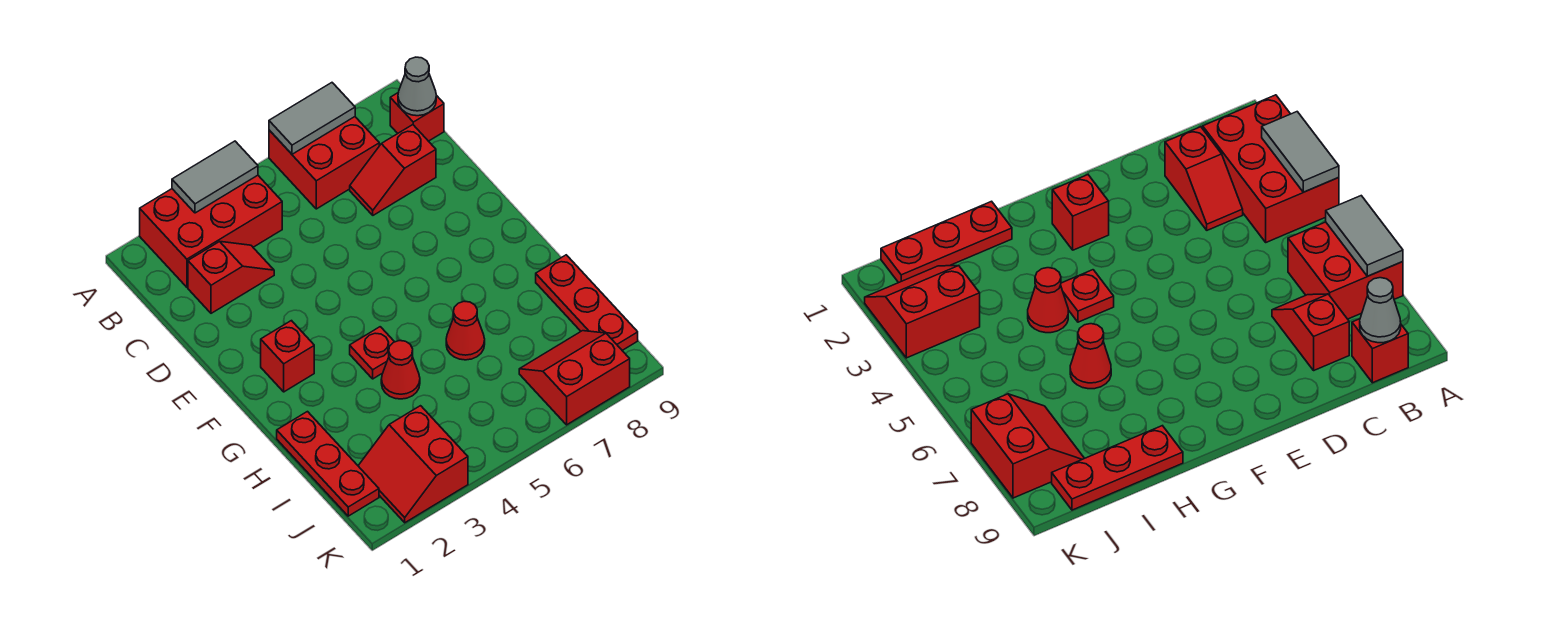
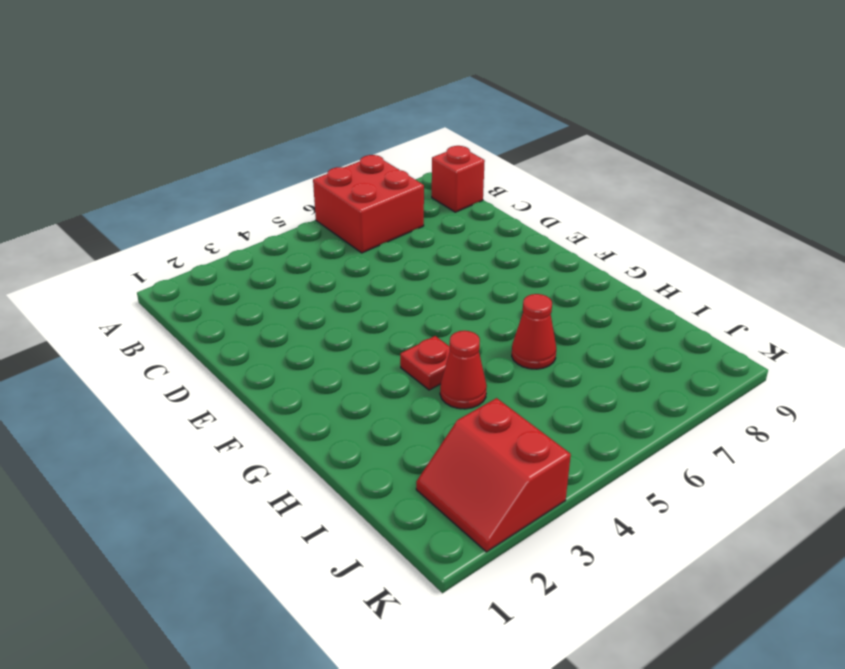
none -> red brick A2:B4 level 1
none -> red slope C2:C3 level 1 top 2
none -> red slope C7:C8 level 1 top 8

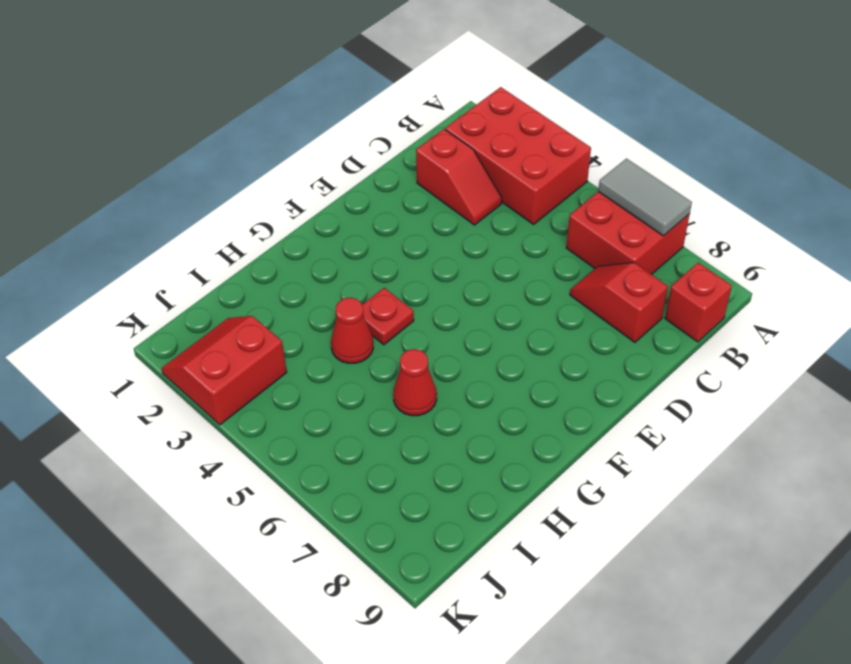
none -> red brick F2 level 1
none -> red plate H1:J1 level 1
none -> red plate H9:J9 level 1

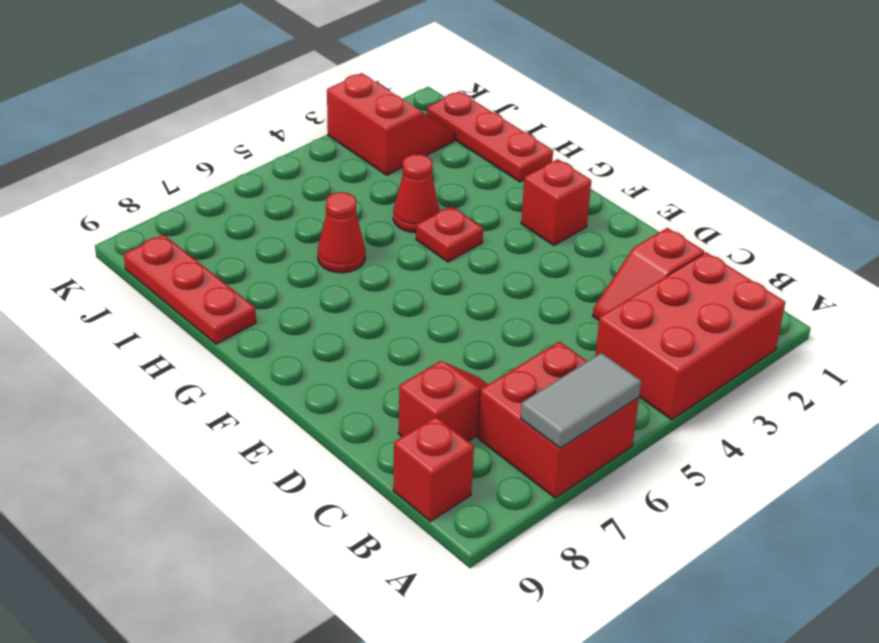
none -> red slope J7:K8 level 1 top K
none -> grey tile A3:A4 level 2
none -> grey cone B9 level 2

